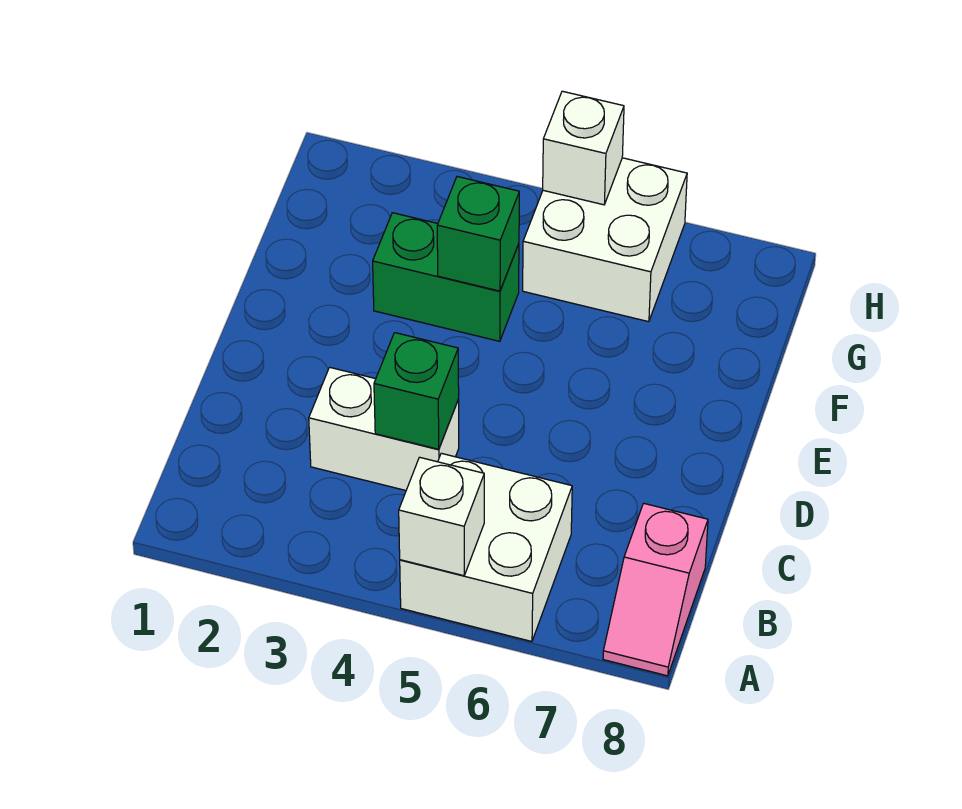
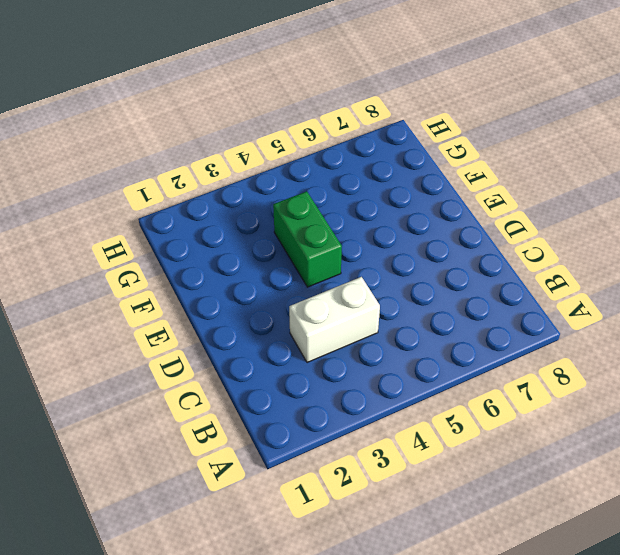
green brick E4:F4 level 1 -> green brick F3:F4 level 1
none -> white brick A5:B6 level 1
none -> pink slope A8:B8 level 1 top B

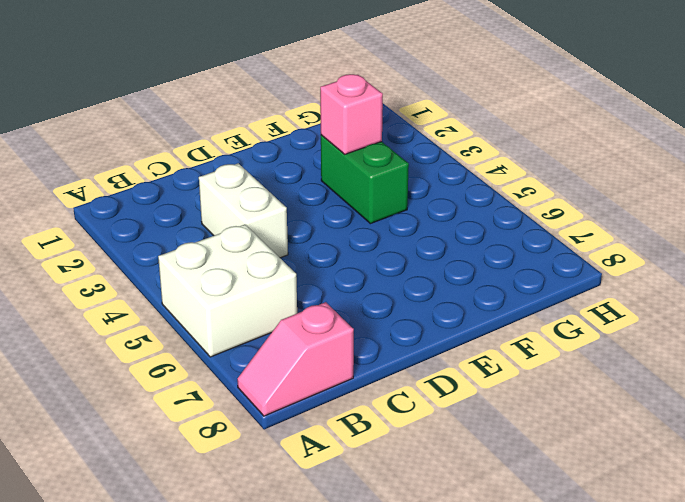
pink brick F3 level 2 -> none
none -> white brick G5:H6 level 1
none -> white brick A5 level 2

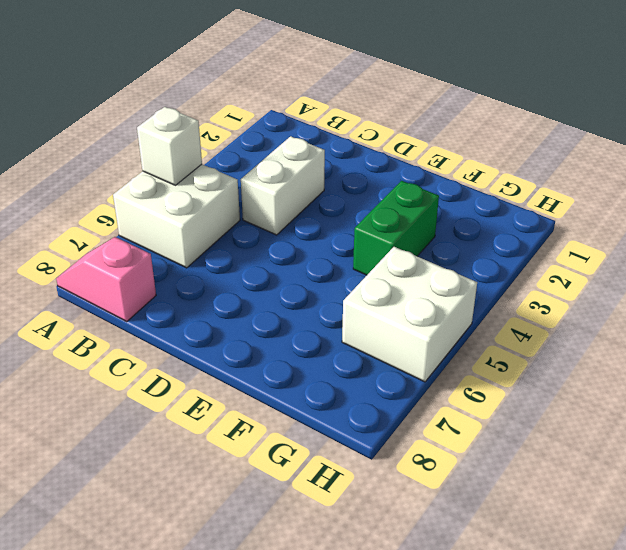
none -> green brick C4 level 2
none -> green brick F4 level 2

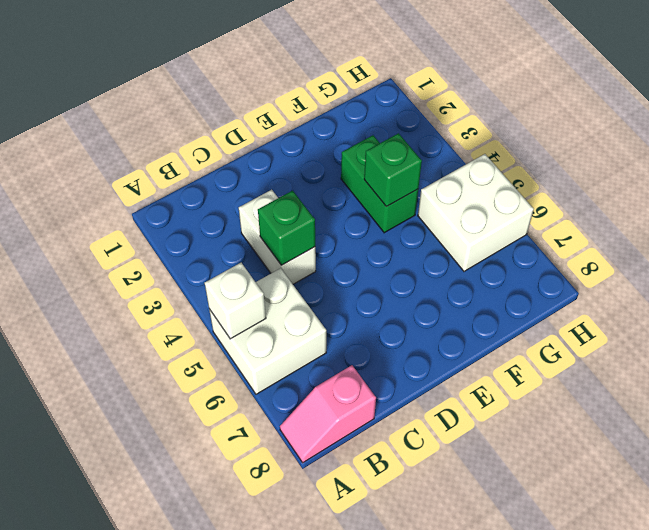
none -> white brick H5 level 2

